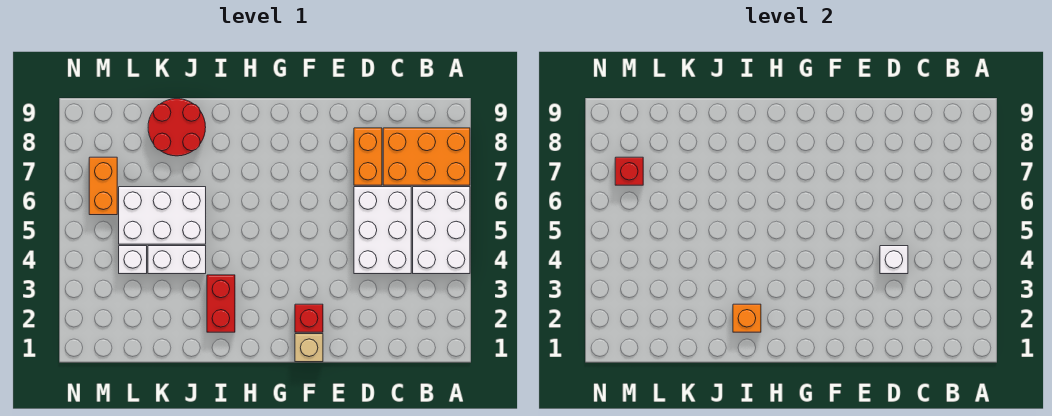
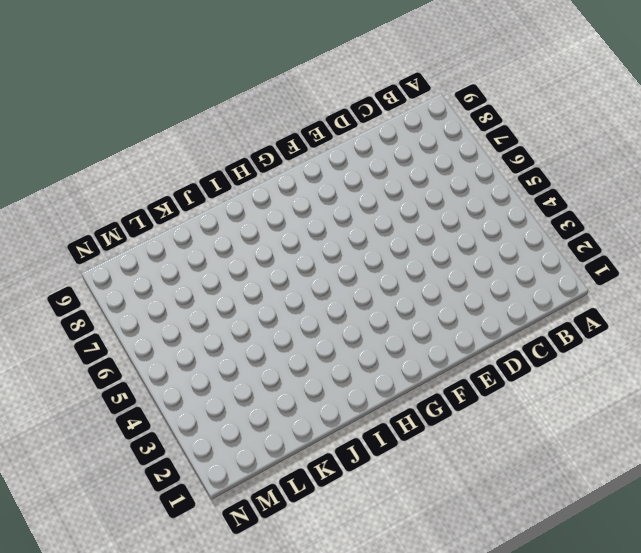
none -> white brick A4:B6 level 1
none -> orange brick A7:C8 level 1
none -> white brick C4:D6 level 1

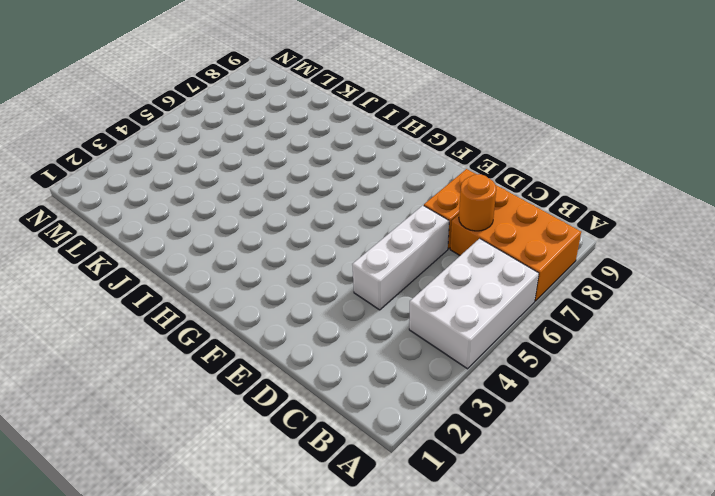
orange round brick C7 level 2 -> none
white brick D4:D6 level 1 -> white brick C4:D6 level 1
none -> tan brick F1 level 1
none -> red brick F2 level 1
none -> red brick I2:I3 level 1

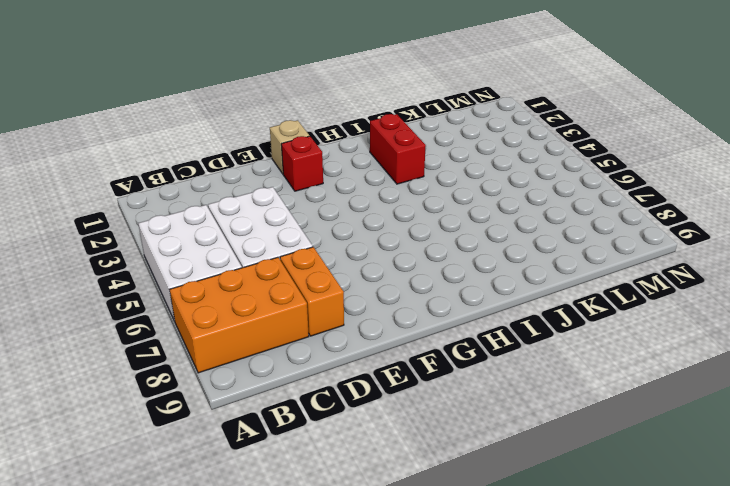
none -> white brick J4:K4 level 1
none -> white brick J5:L6 level 1
none -> red round brick J8:K9 level 1

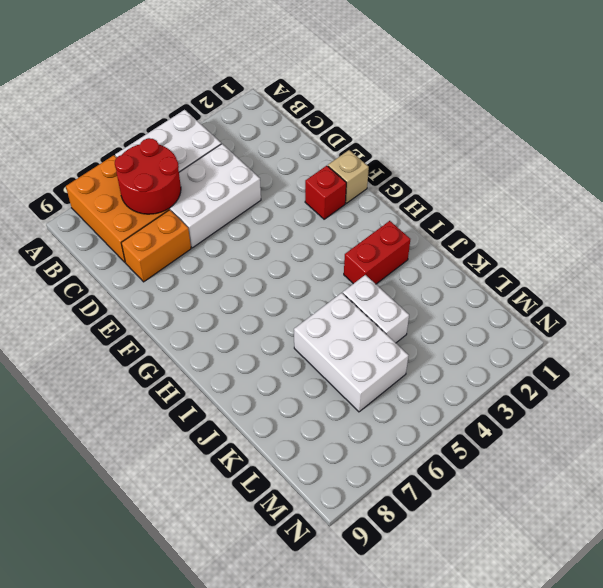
red round brick B6:C7 level 2 -> red round brick J8:K9 level 1
none -> white brick L4 level 1
none -> orange brick M6:M7 level 1
none -> white brick D4 level 2

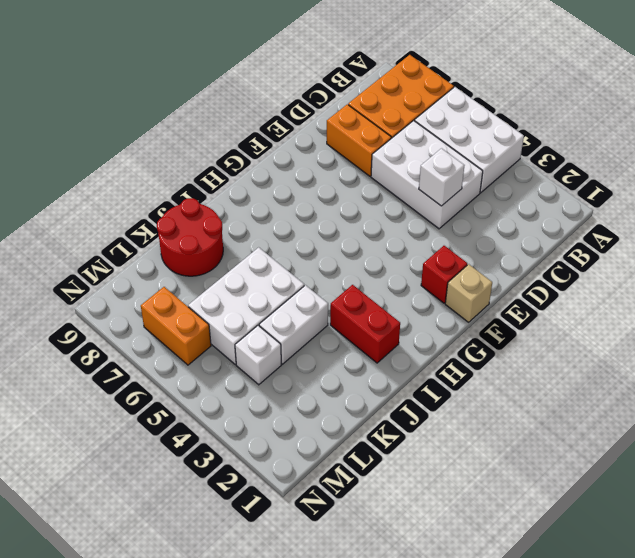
none -> orange brick I2 level 2
none -> red brick M7 level 2

